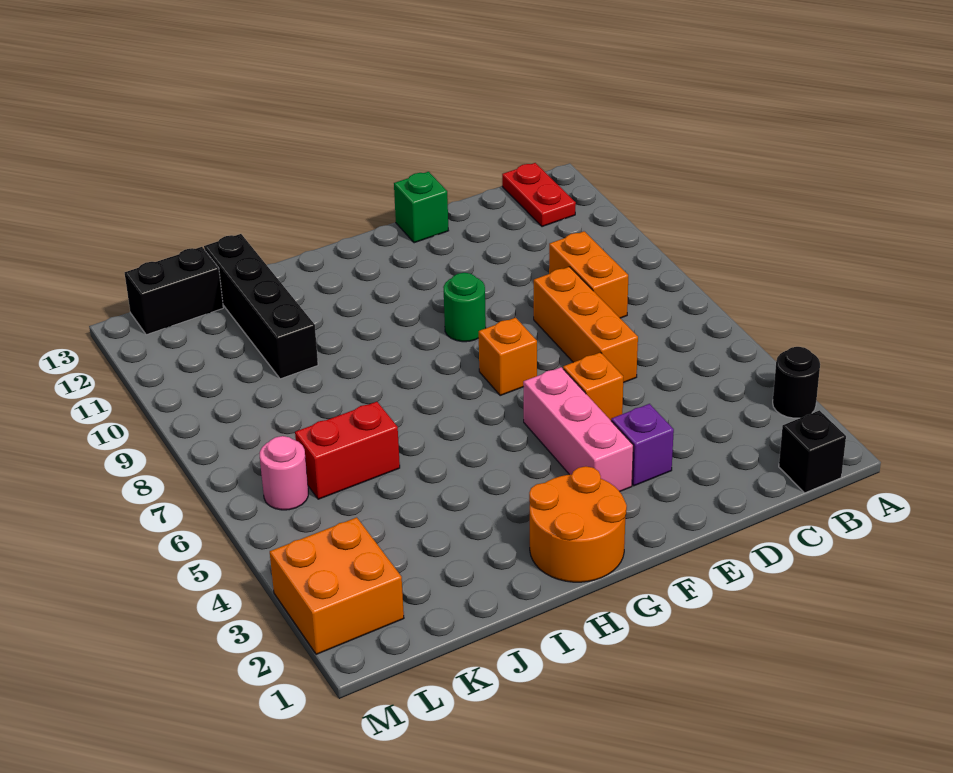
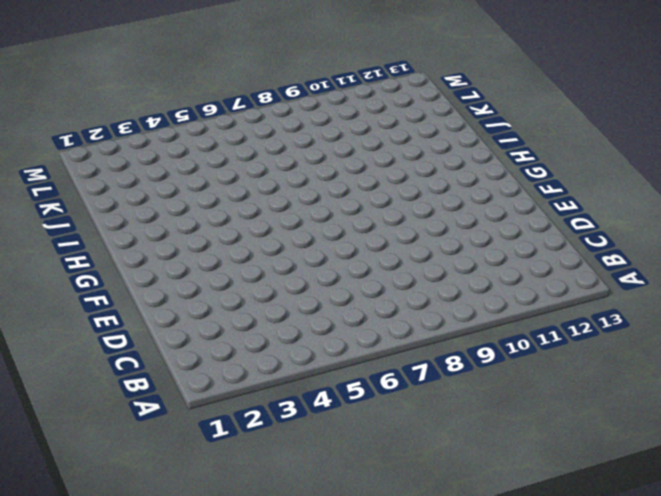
none -> black round brick A3 level 1
none -> black brick B1 level 1
none -> red plate B12:B13 level 1

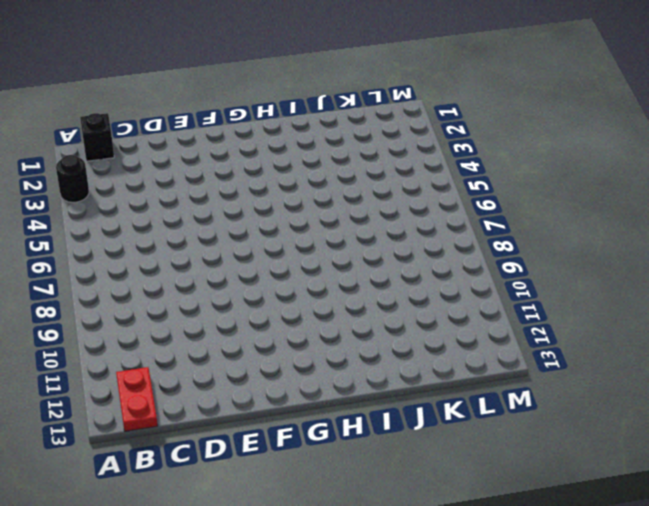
none -> orange brick C8:C9 level 1
none -> orange brick D6:D8 level 1
none -> purple brick E3 level 1

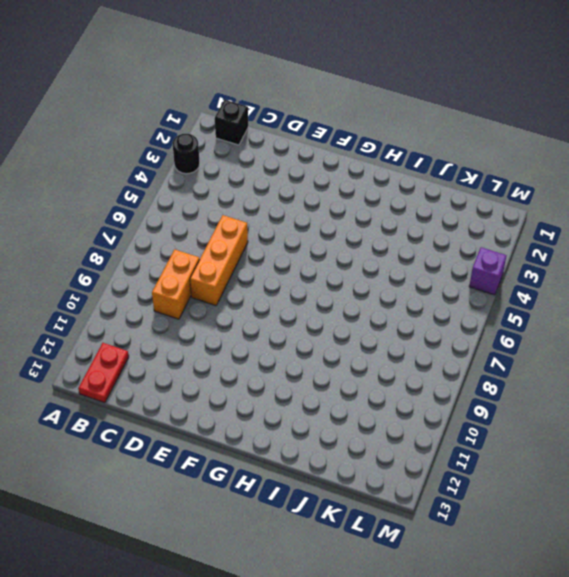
purple brick M4 level 1 -> purple brick E3 level 1
none -> orange brick E5 level 1
none -> green brick E13 level 1
none -> pink brick F3:F5 level 1

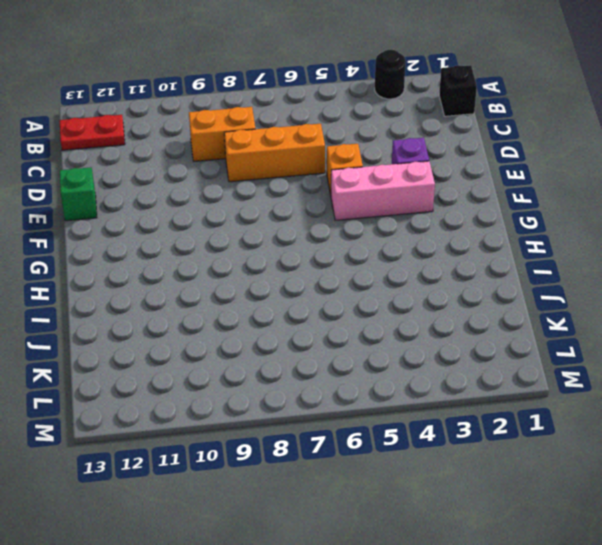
none -> orange brick F7 level 1
none -> green round brick F9 level 1
none -> orange round brick G1:H2 level 1

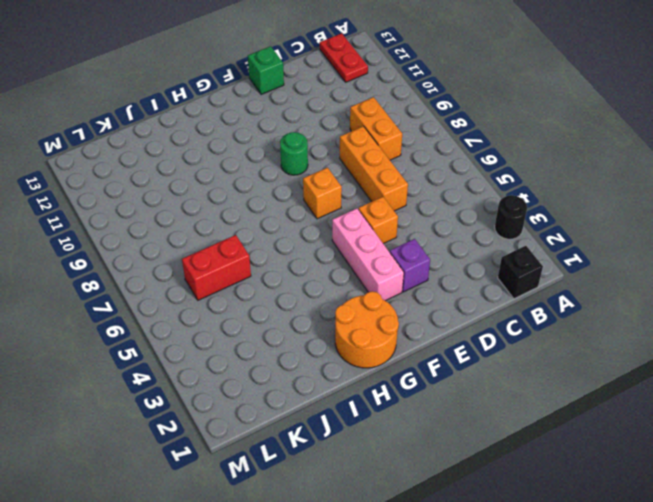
none -> black brick J10:J13 level 1
none -> black brick K13:L13 level 1
none -> orange brick L2:M3 level 1

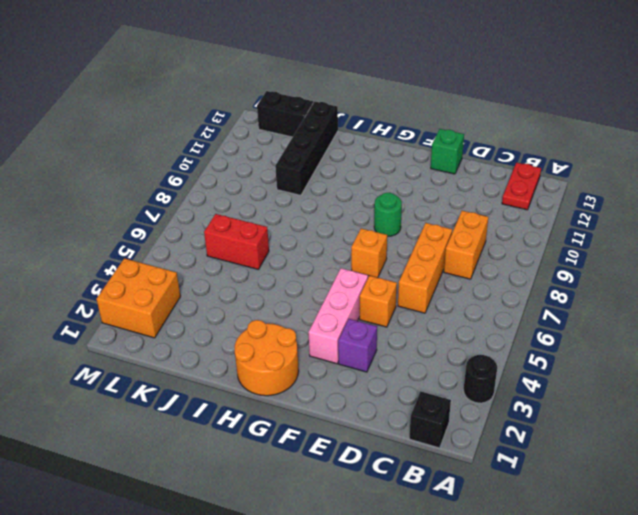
none -> pink round brick L6 level 1

